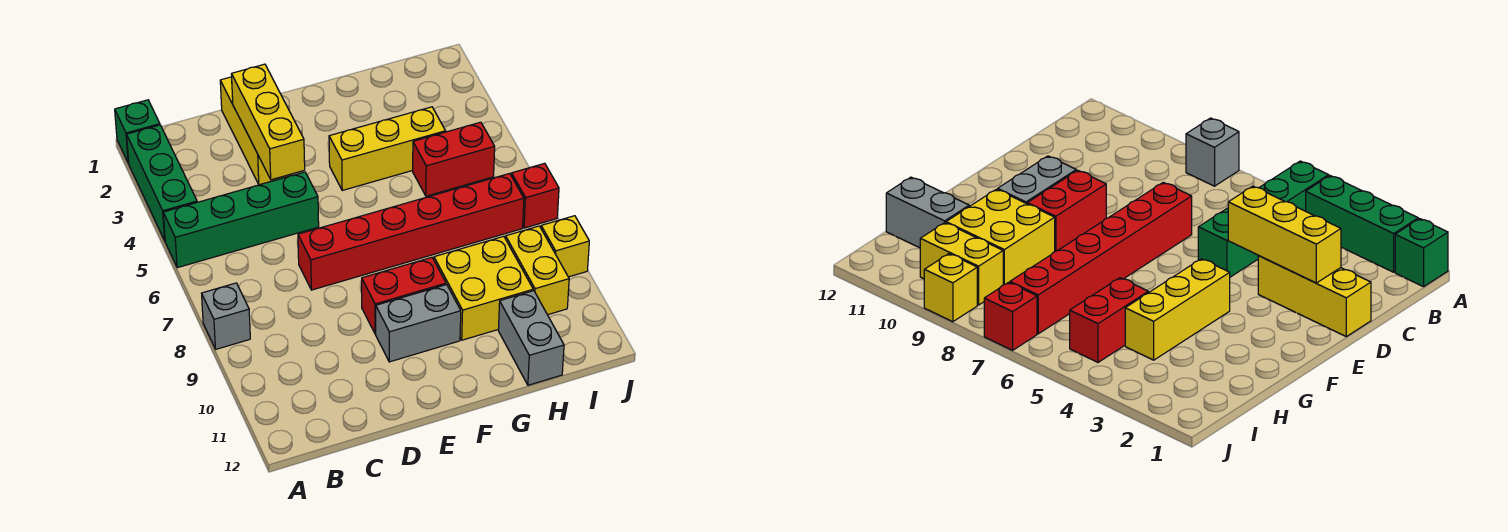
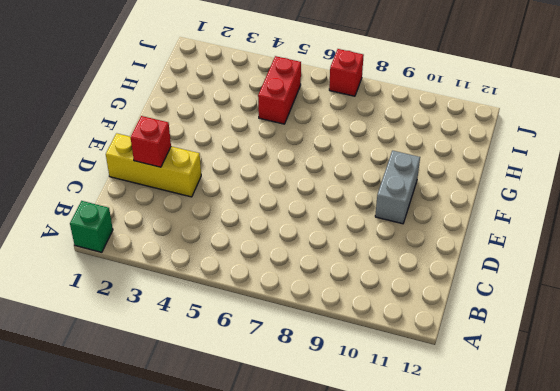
red brick D2 level 2 -> yellow brick D2:D4 level 2
none -> green brick A2:A4 level 1
none -> green brick A5:D5 level 1
none -> grey brick A8 level 1

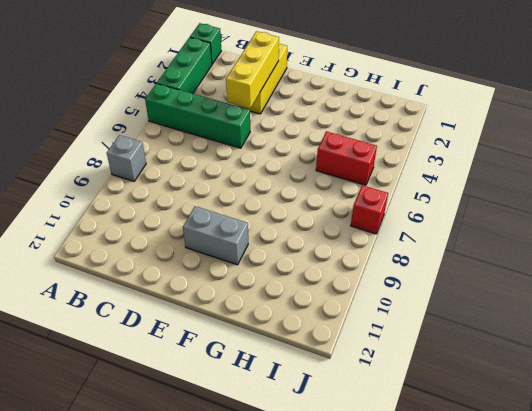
none -> red brick D7:I7 level 1
none -> red brick E9:F9 level 1
none -> yellow brick F4:H4 level 1

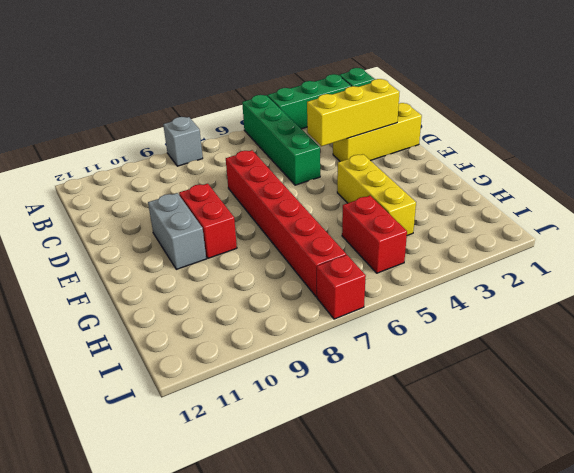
none -> yellow brick G9:H10 level 1
none -> grey brick H11:H12 level 1
none -> yellow brick I9:I10 level 1

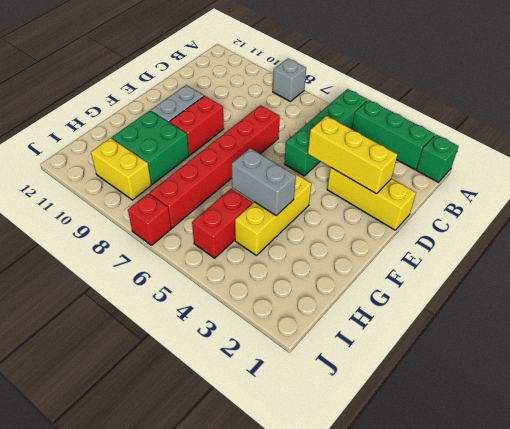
grey brick G4:G5 level 2 -> grey brick H11:H12 level 1
green brick G9:H10 level 1 -> yellow brick G9:H10 level 1
none -> yellow brick J9 level 1

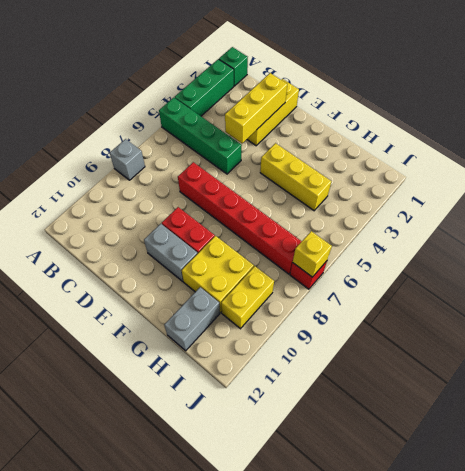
yellow brick J7 level 2 -> yellow brick J9 level 1
none -> red brick H5:I5 level 1

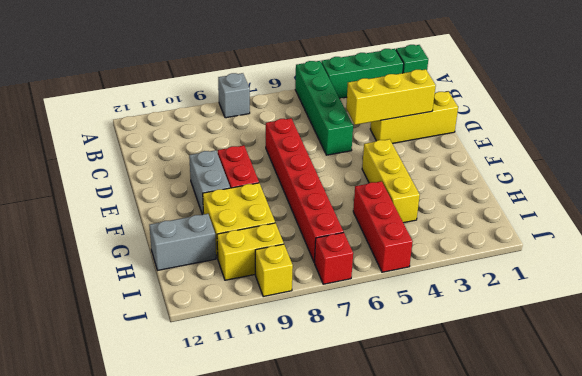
red brick H5:J5 level 1 -> red brick H5:I5 level 1

